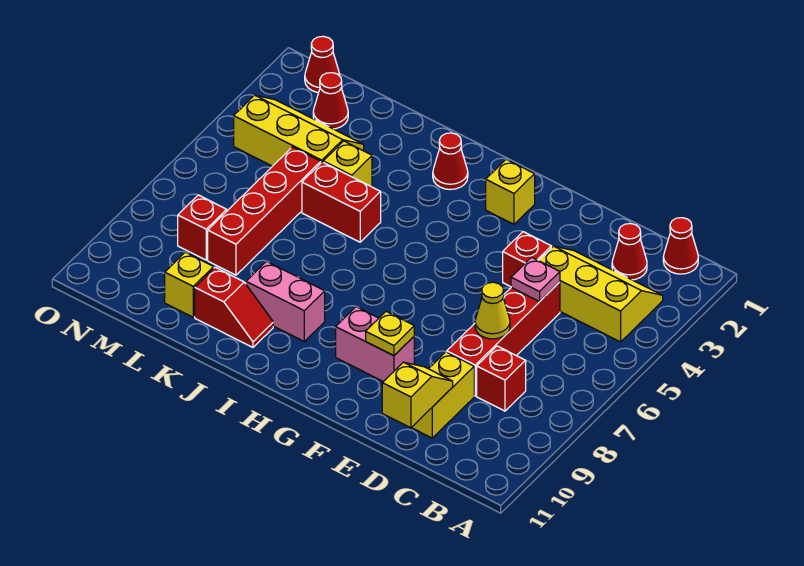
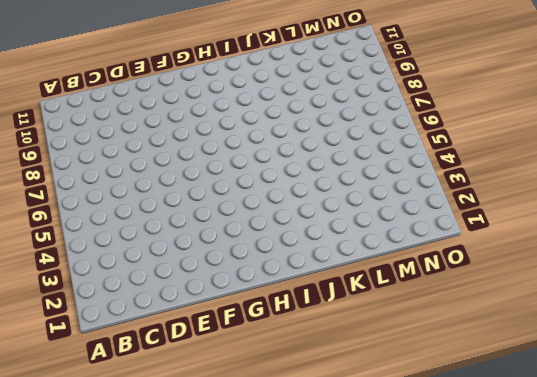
none -> red cone B1 level 1
none -> yellow slope B3:D4 level 1 top 4
none -> red cone C2 level 1

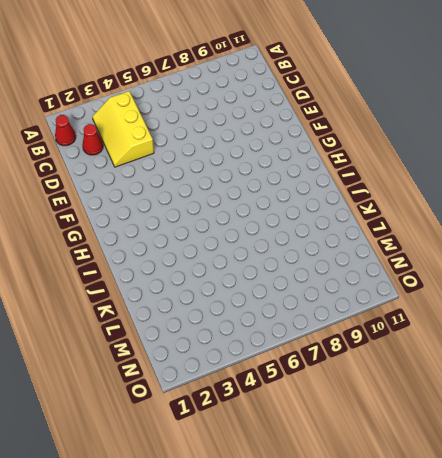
none -> red brick C8 level 1
none -> red brick D5:D8 level 1
none -> yellow brick D9:D10 level 1

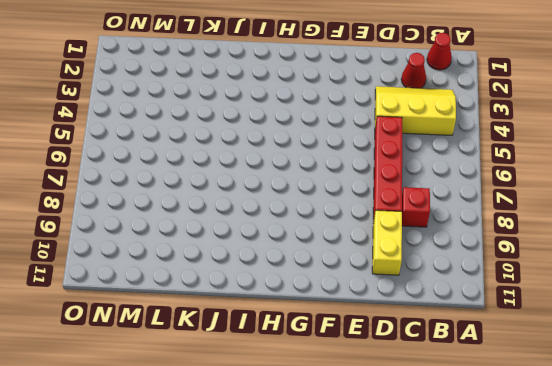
none -> red brick E4 level 1
none -> pink brick F9:G9 level 1
none -> yellow brick G2 level 1

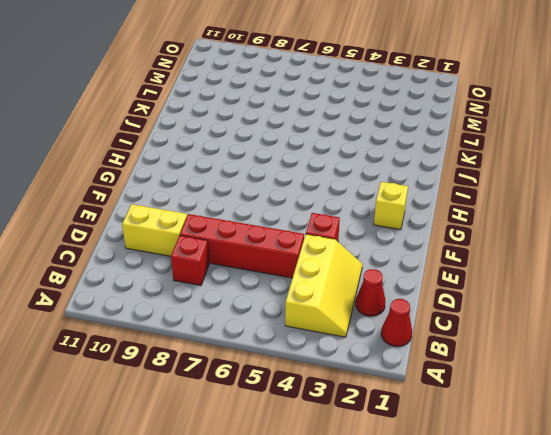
none -> pink brick F9:G9 level 1
none -> red cone I2 level 1
none -> pink brick I9:J9 level 1

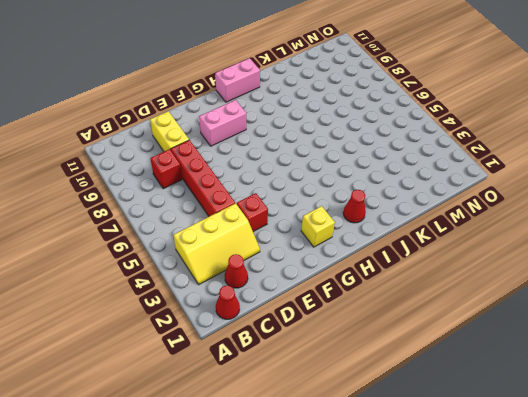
pink brick H11:I11 level 1 -> pink brick I9:J9 level 1
none -> red brick J5:K5 level 1
none -> red slope J10:K10 level 1 top K
none -> yellow brick K4 level 1

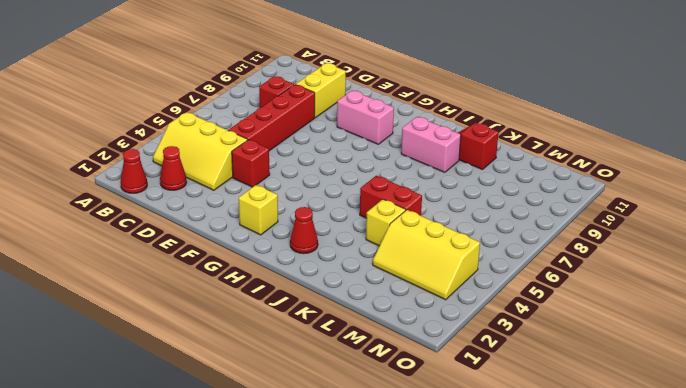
none -> red brick L5:L8 level 1
none -> yellow brick L10 level 1
none -> red cone M2 level 1

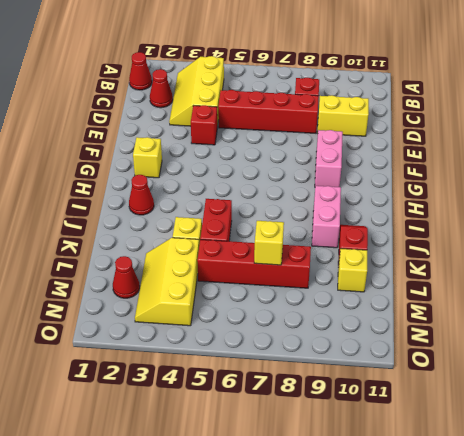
yellow brick L7 level 2 -> none
none -> red brick M8 level 1
none -> red cone N1 level 1
none -> pink plate D5 level 2

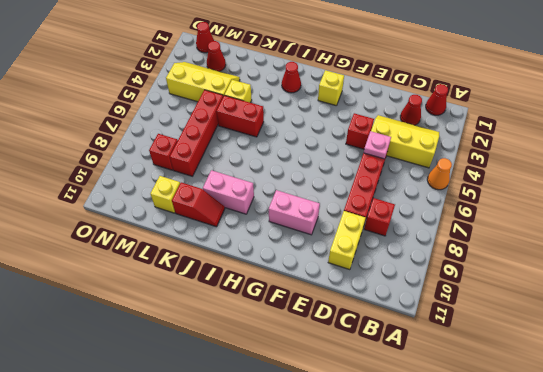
orange cone A5 level 1 -> none
none -> yellow cone D7 level 2
none -> yellow slope D10:D11 level 2 top 11
none -> yellow plate F9 level 2

